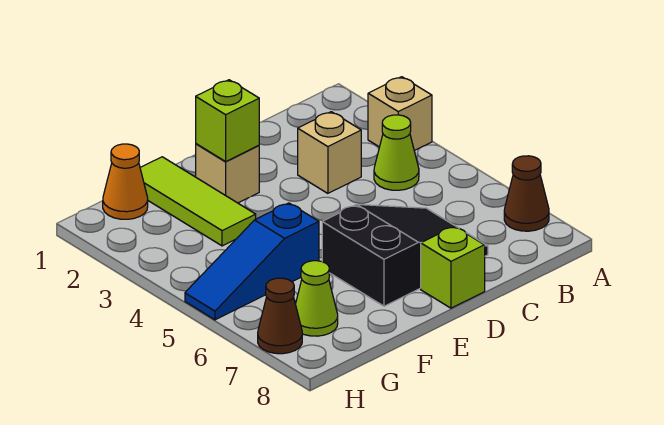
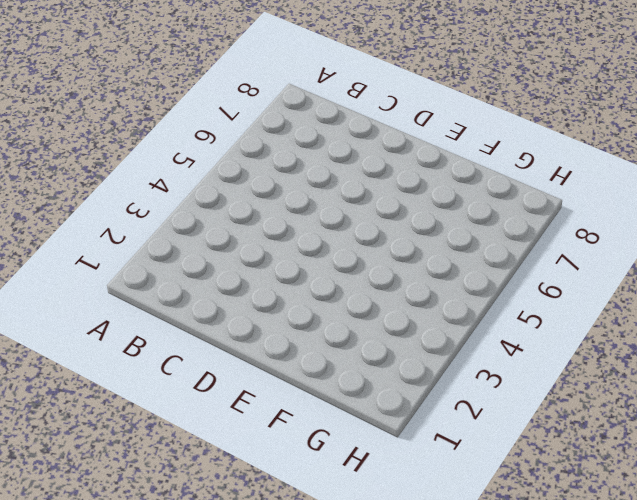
none -> tan brick A3 level 1
none -> brown cone A7 level 1
none -> lime cone B4 level 1

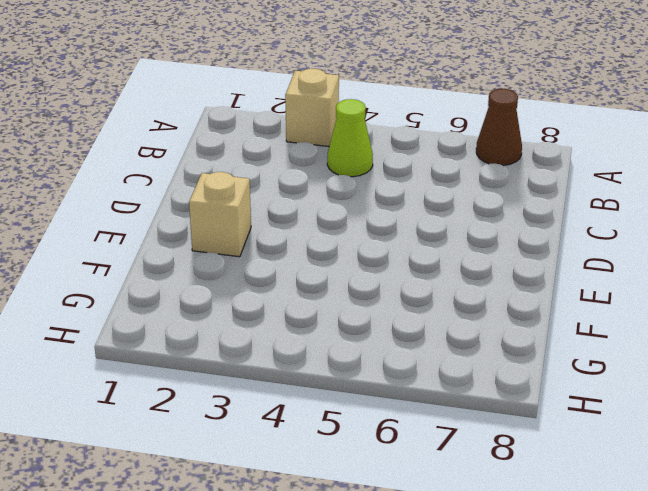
none -> tan brick C3 level 1
none -> black slope C6:E7 level 1 top E
none -> lime brick D8 level 1

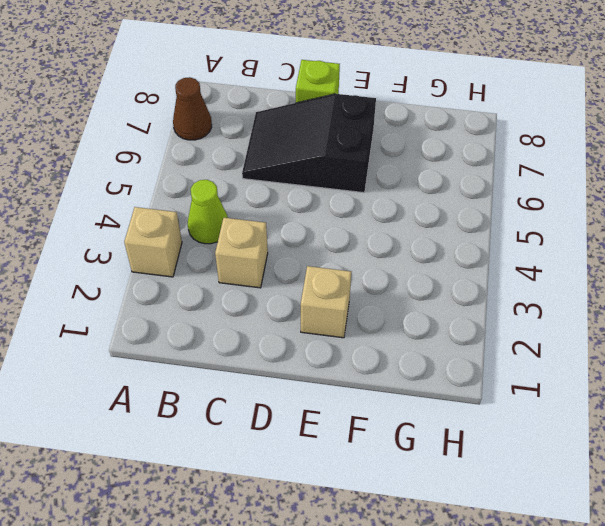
none -> lime tile F1:F3 level 1
none -> blue slope F5:H5 level 1 top F
none -> orange cone G1 level 1

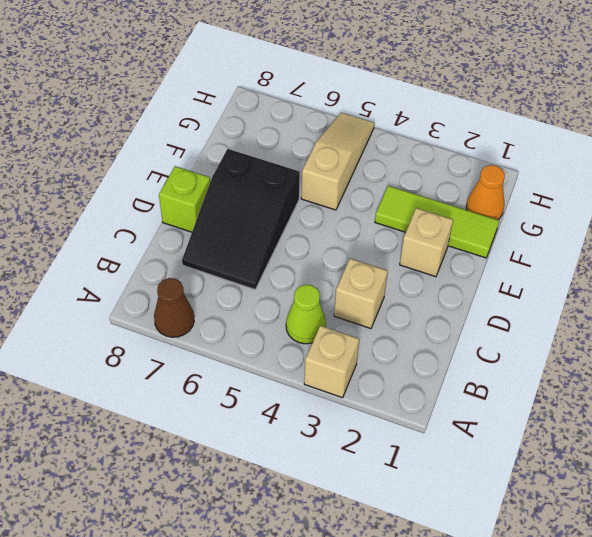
tan slope F5:H5 level 1 top F -> blue slope F5:H5 level 1 top F
none -> lime cone G7 level 1
none -> brown cone H7 level 1
none -> lime brick E2 level 2

